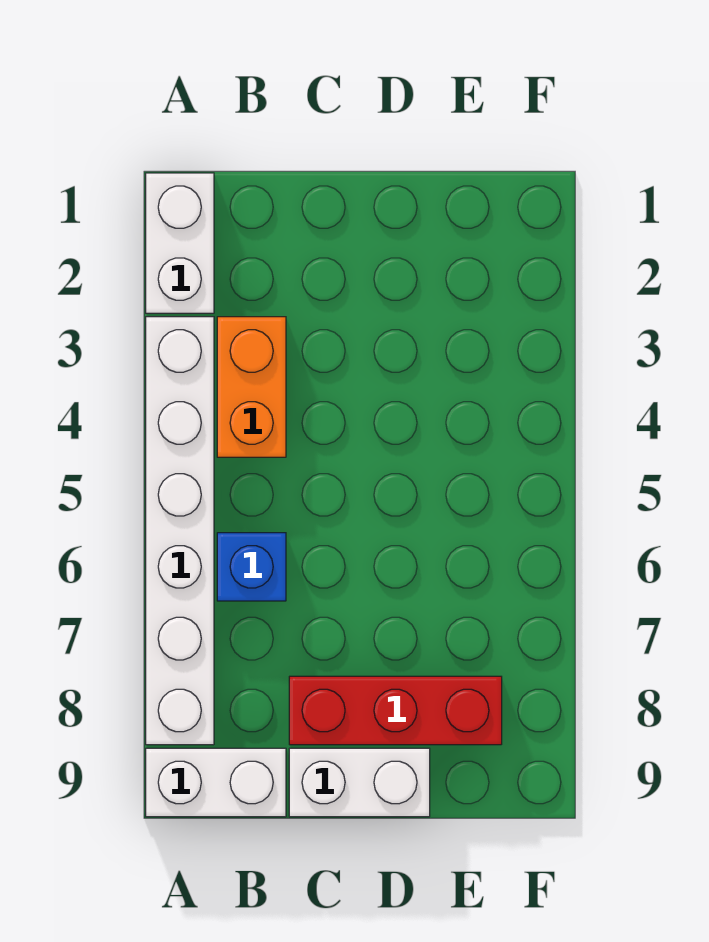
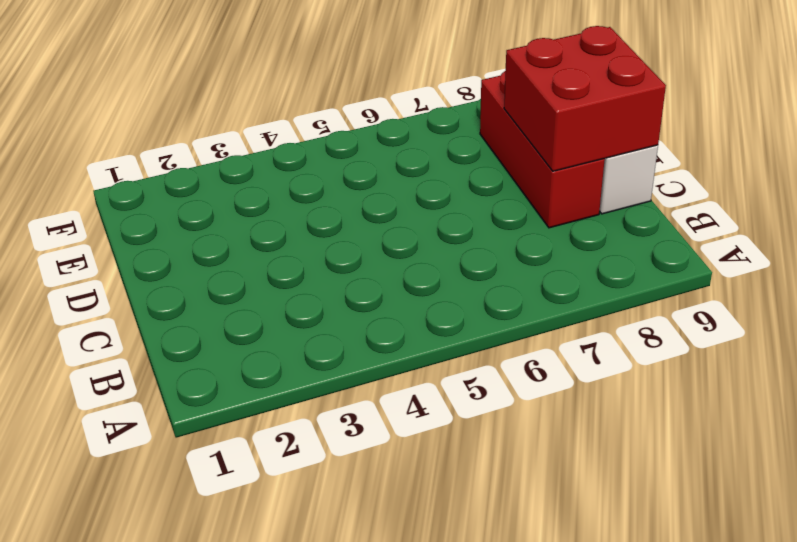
red brick C8:D9 level 2 -> none
none -> white brick A1:A2 level 1
none -> white brick A3:A8 level 1

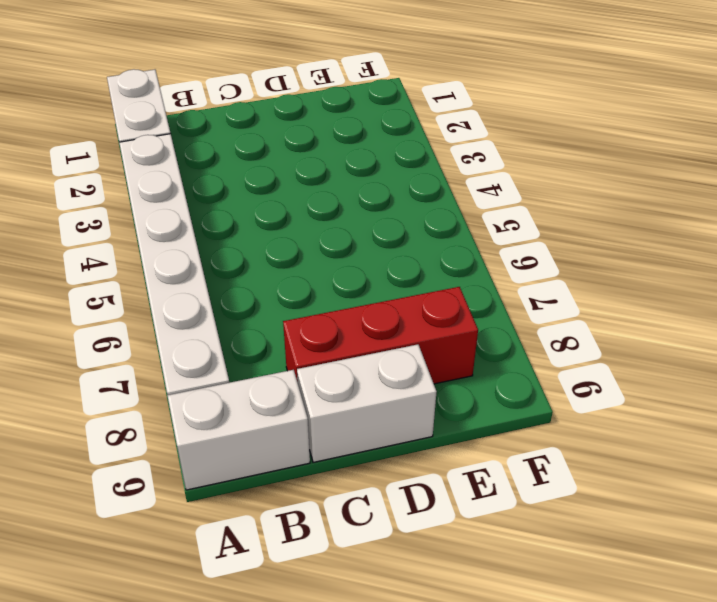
none -> orange brick B3:B4 level 1
none -> blue brick B6 level 1

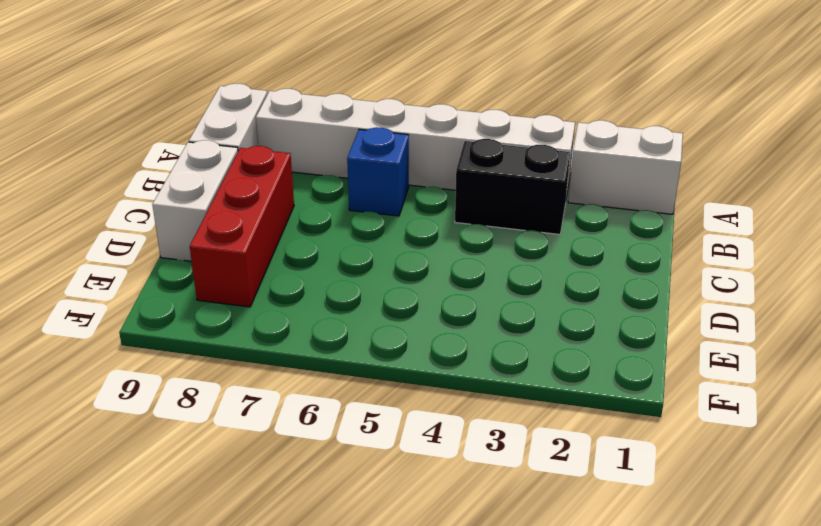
black brick B3:B4 level 1 -> orange brick B3:B4 level 1

